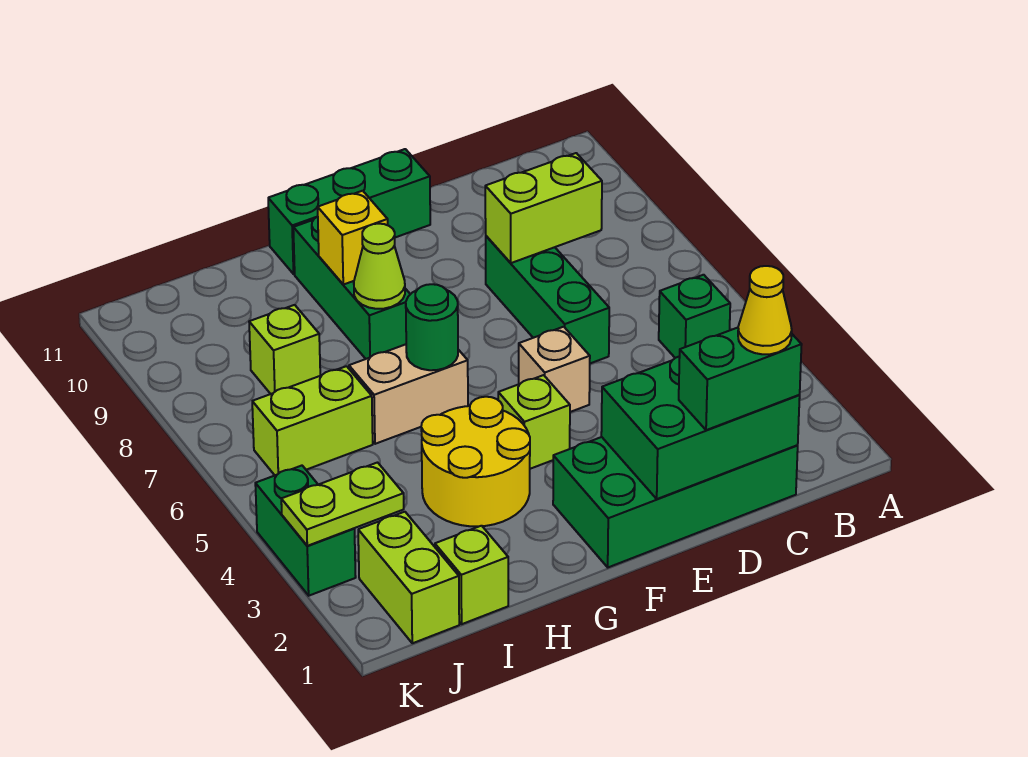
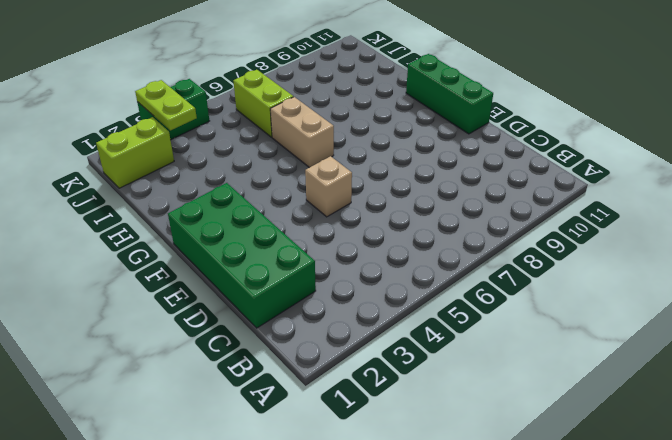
none -> green brick B5 level 1
none -> green brick D6:D8 level 1
none -> lime brick F4 level 1

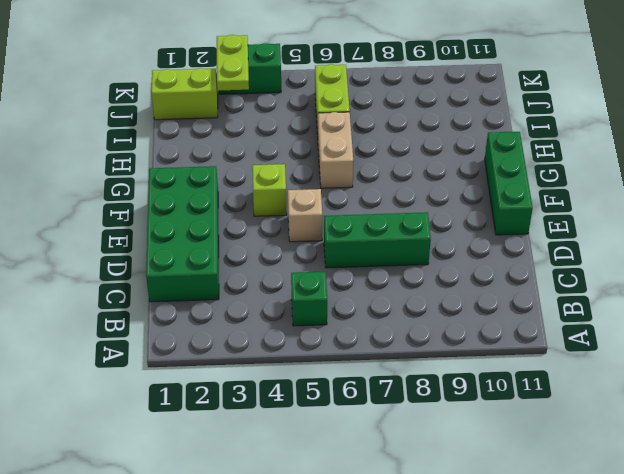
none -> yellow round brick G3:H4 level 1
none -> green brick G8:G10 level 1
none -> lime brick I1 level 1

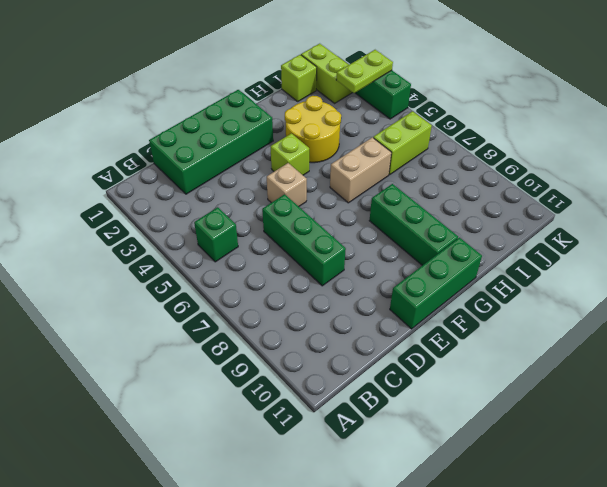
none -> lime brick I8 level 1
none -> green brick C1:E2 level 2
none -> lime brick C8:D8 level 2

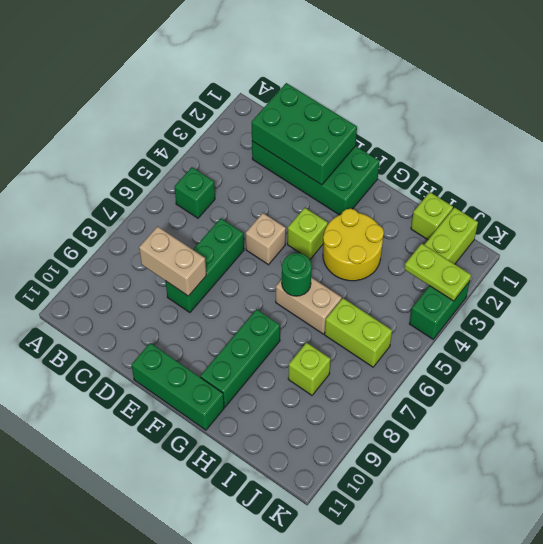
tan brick C8:D8 level 2 -> lime brick C8:D8 level 2
none -> lime cone G8 level 2
none -> yellow brick G9 level 2
none -> green brick C1:D1 level 3

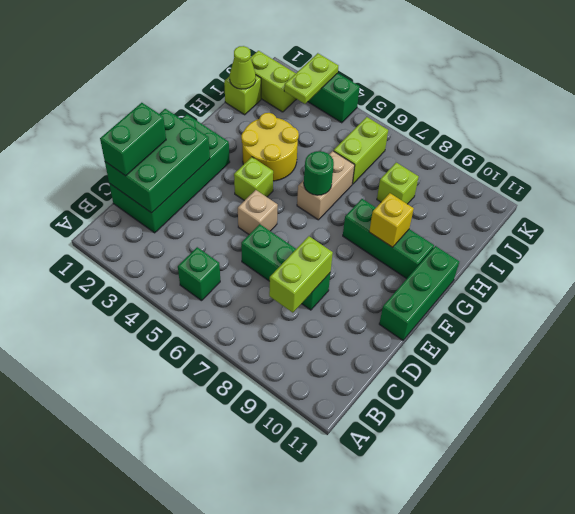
lime cone I1 level 2 -> lime cone G8 level 2
none -> yellow cone C1 level 4

